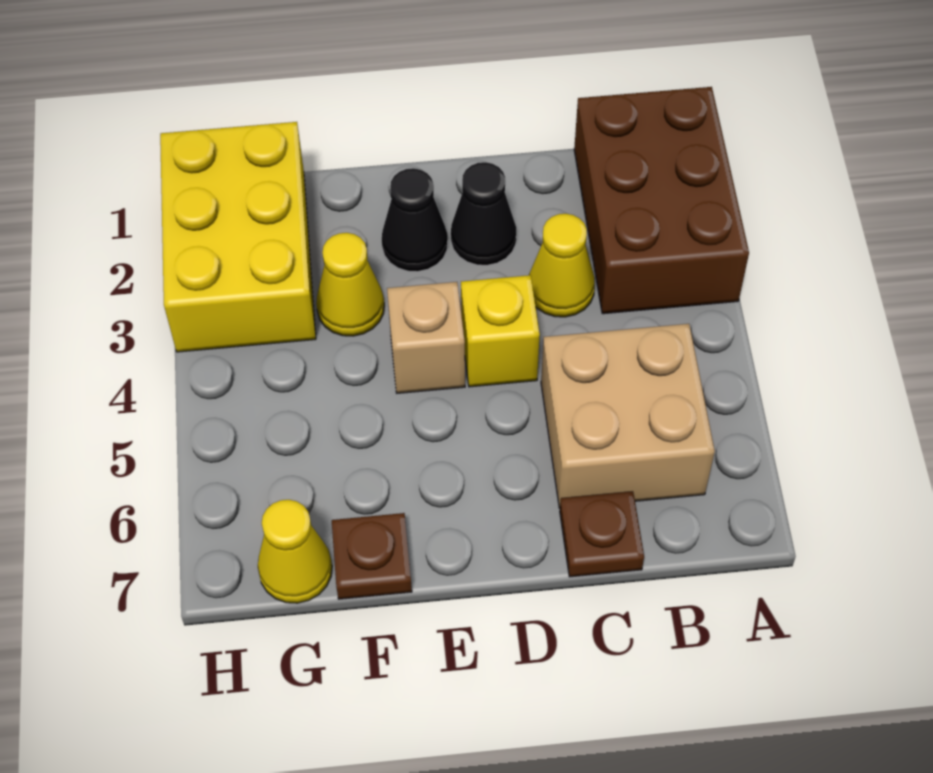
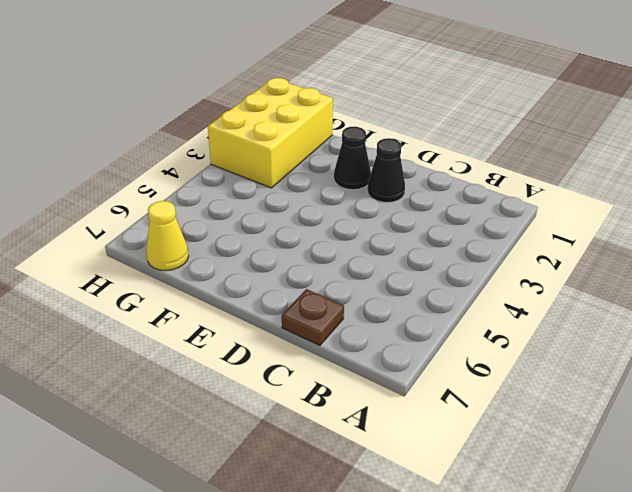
none -> brown brick A1:B3 level 1
none -> tan brick B5:C6 level 1
none -> yellow cone C3 level 1

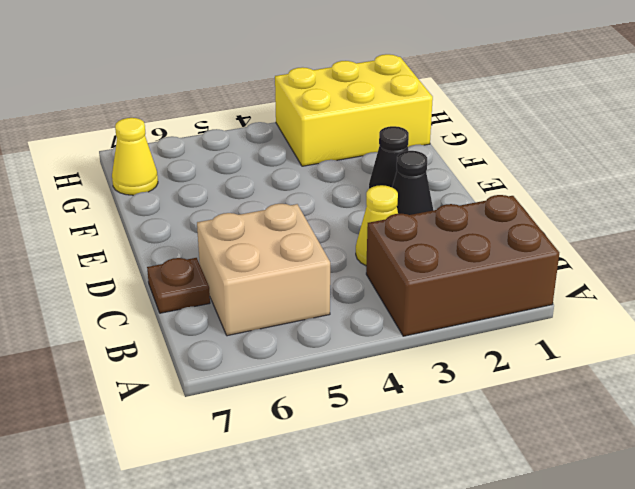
none -> yellow brick D4 level 1
none -> tan brick E4 level 1
none -> yellow cone F3 level 1

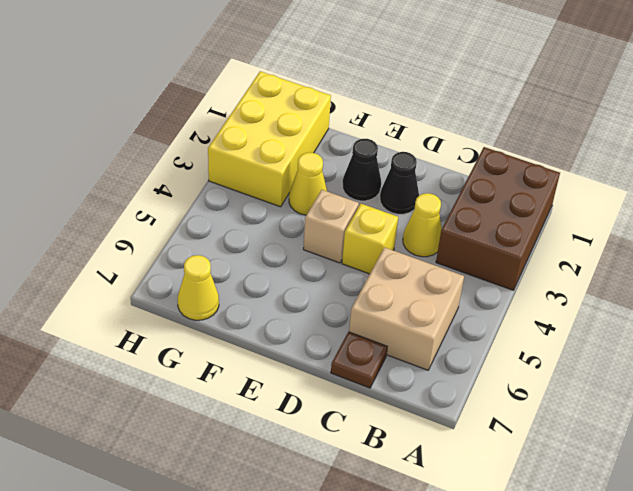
none -> brown plate F7 level 1

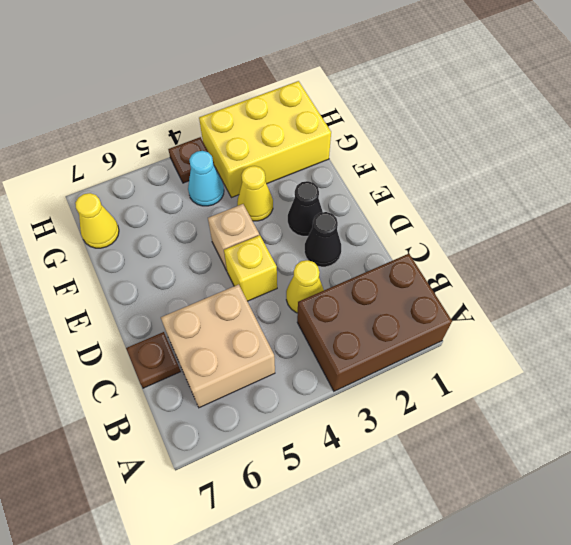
cyan cone G4 level 1 -> none
brown plate H4 level 1 -> brown plate F7 level 1

